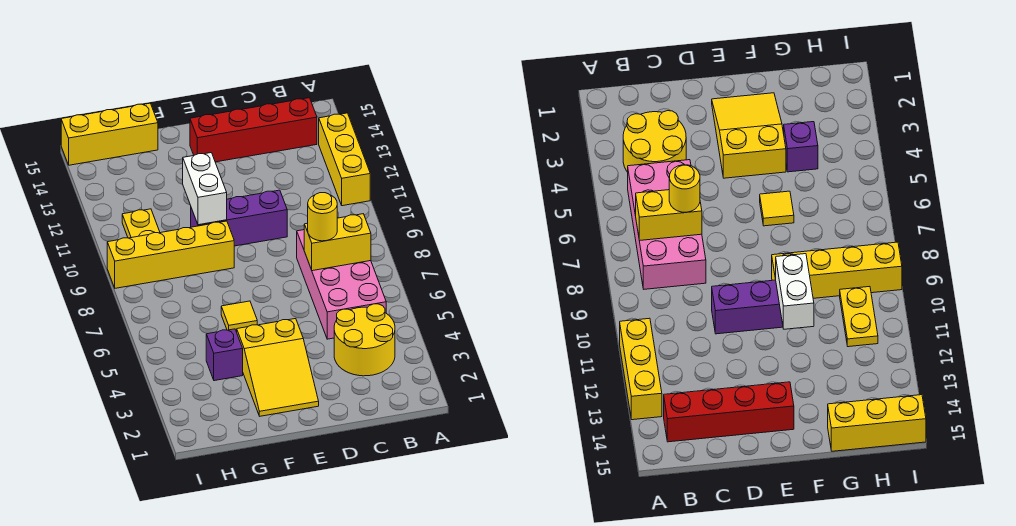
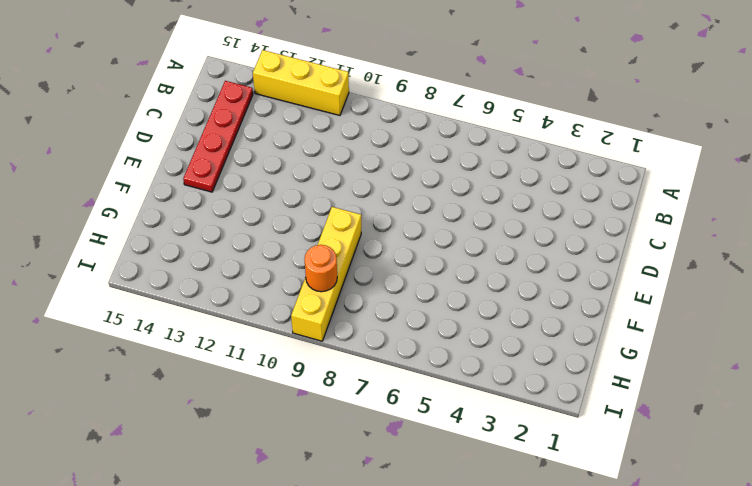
red plate B14:E14 level 1 -> red brick B14:E14 level 1
orange round brick H9 level 2 -> none
none -> yellow round brick B3:C4 level 1
none -> pink brick B5:C8 level 1
none -> purple brick D10:F10 level 1

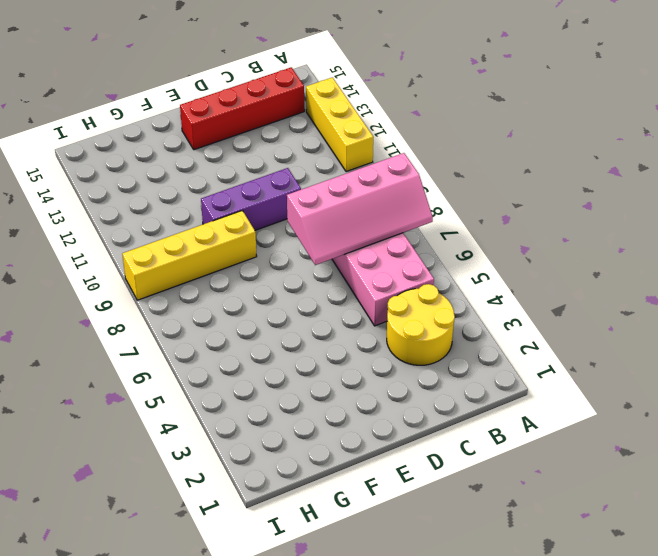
pink slope A7:D8 level 2 top 8 -> yellow brick B7:C7 level 2
none -> yellow slope E2:F4 level 1 top 4
none -> yellow tile F6 level 1
none -> purple brick G4 level 1

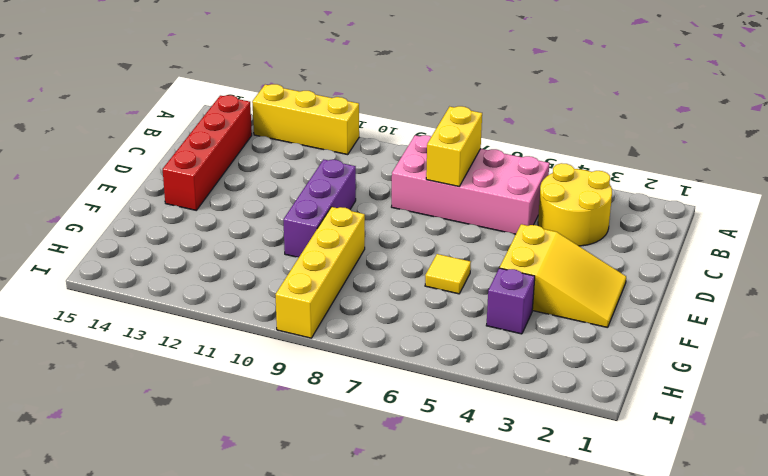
none -> yellow brick G15:I15 level 1
none -> yellow plate H10:H11 level 1
none -> white brick F10:F11 level 2

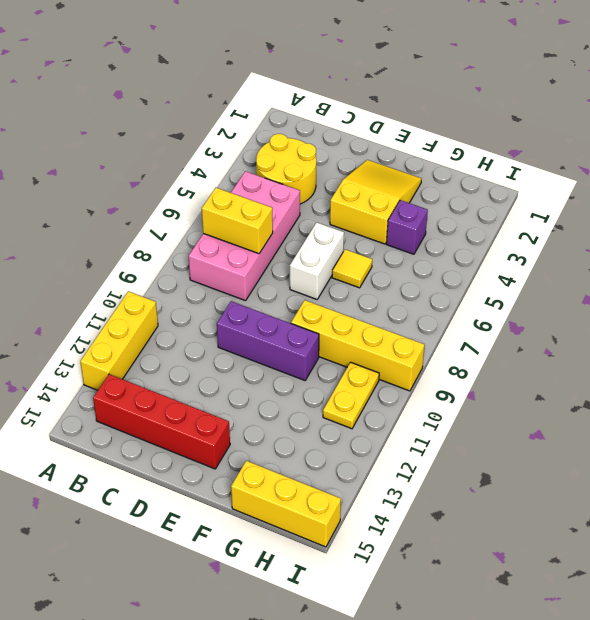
white brick E6:E7 level 1 -> white brick F10:F11 level 2
none -> yellow round brick C7 level 3

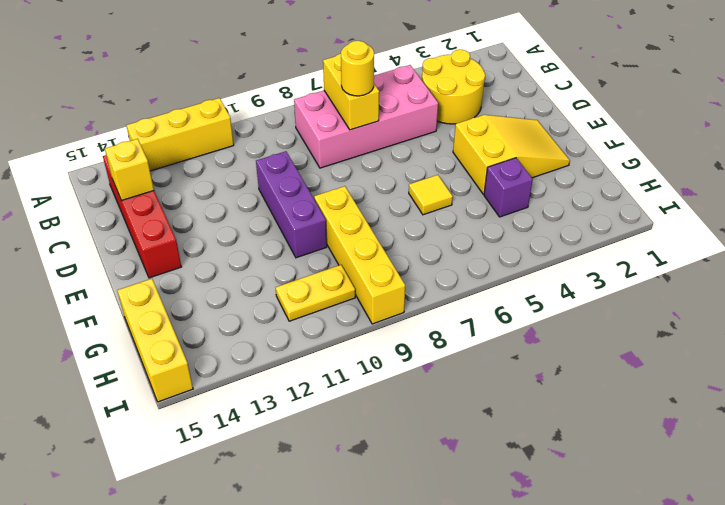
yellow brick C14 level 2 -> none
none -> white brick F10:F11 level 2

